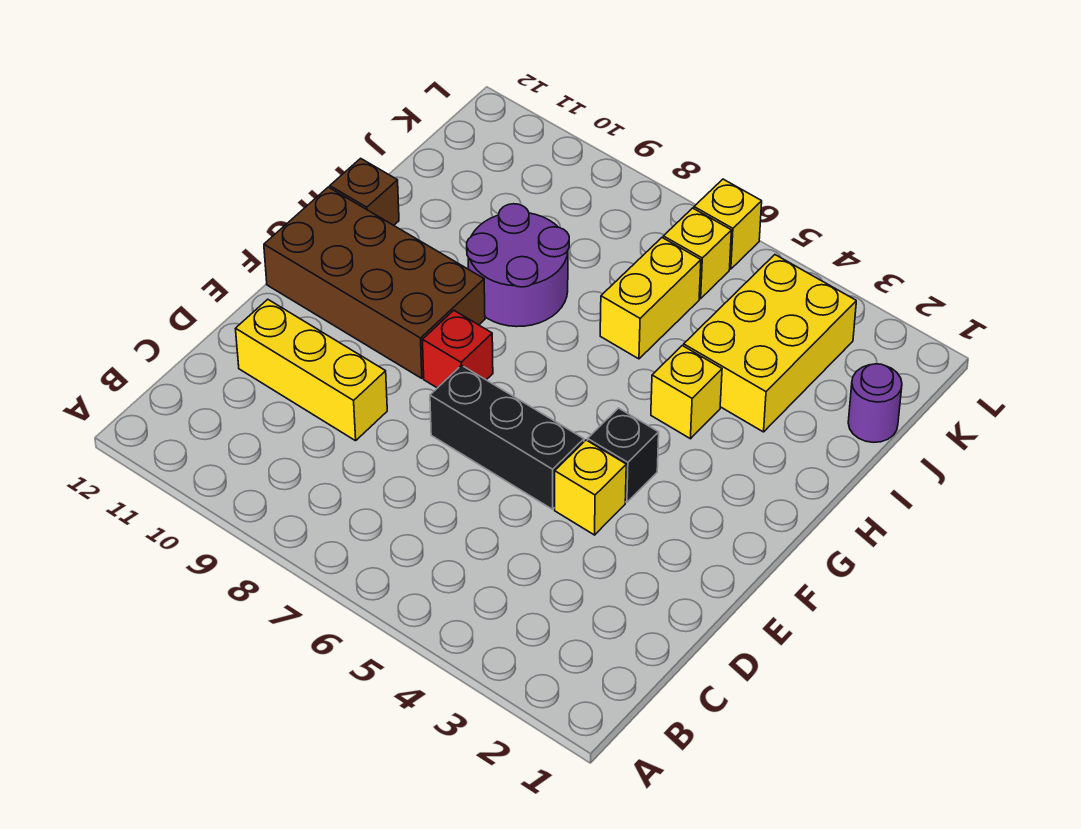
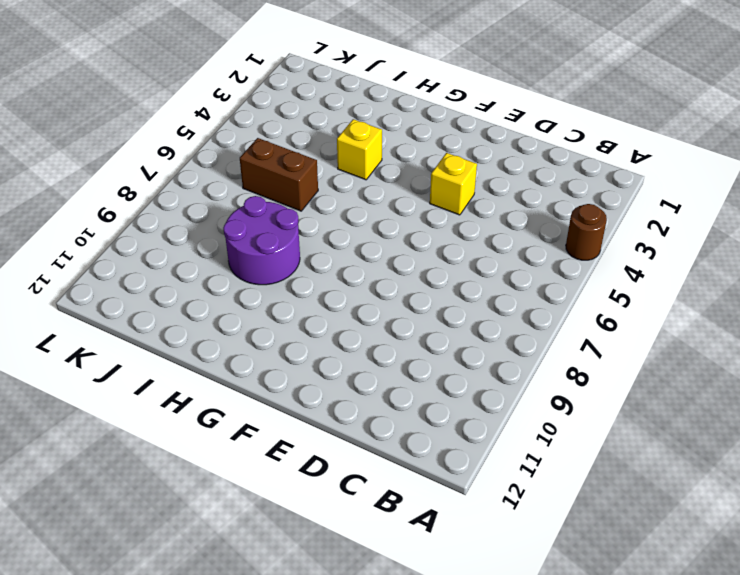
brown round brick A4 level 1 -> none
brown brick I6:J6 level 1 -> yellow brick I6:J6 level 1
none -> yellow brick D9:D11 level 1
none -> black brick E5:E7 level 1
none -> black brick F4 level 1

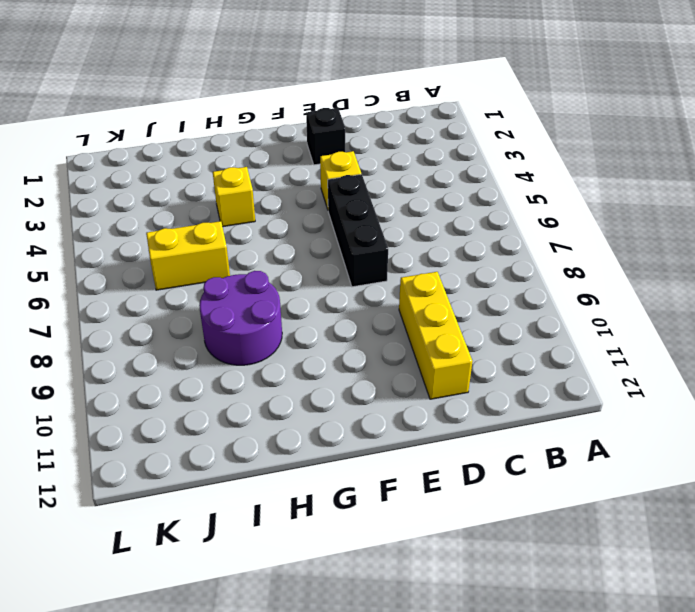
black brick E2 level 1 -> black brick F4 level 1
none -> red brick F8 level 1
none -> brown brick F9:G12 level 1
none -> brown brick H12 level 1

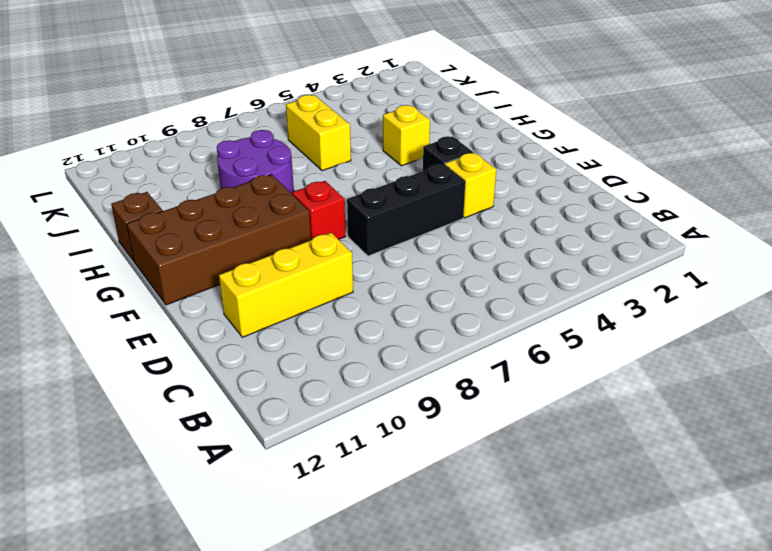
none -> yellow brick I3:K4 level 1
none -> purple round brick J1 level 1
none -> yellow brick K6 level 1

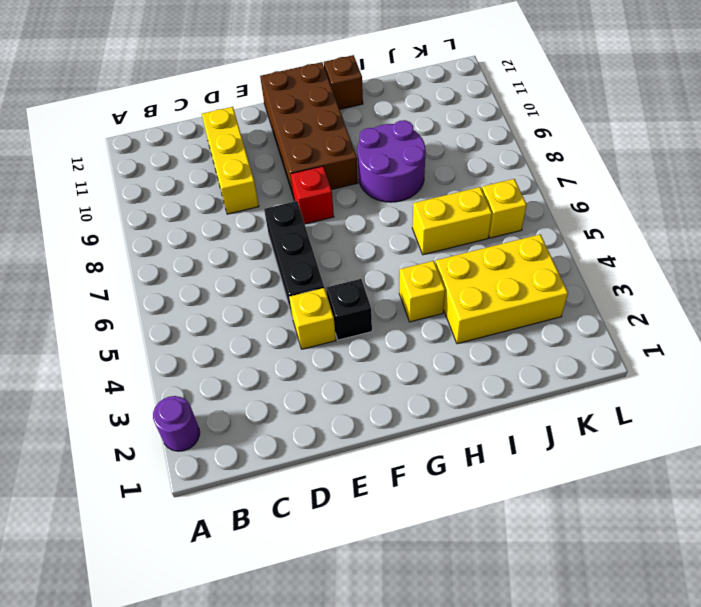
purple round brick A2 level 1 -> purple round brick J1 level 1
none -> yellow brick L6 level 1

